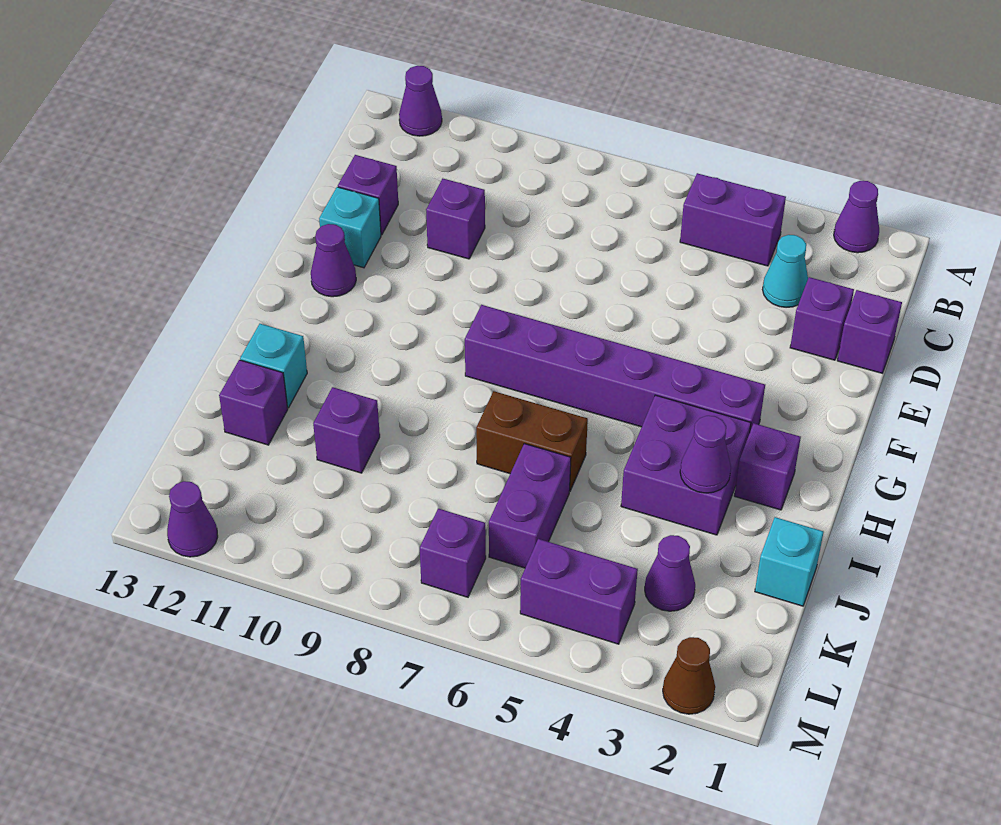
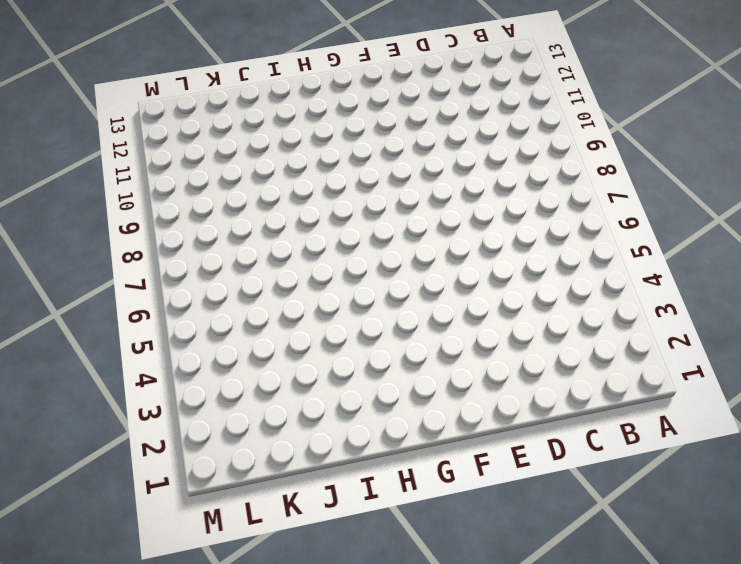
none -> purple cone A2 level 1
none -> purple cone A12 level 1
none -> purple brick B4:B5 level 1

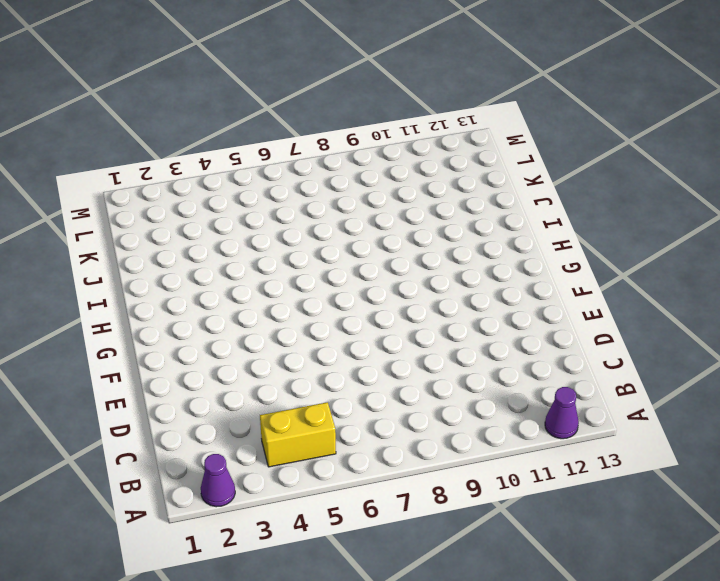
yellow brick B4:B5 level 1 -> purple brick B4:B5 level 1
none -> cyan cone C3 level 1
none -> purple brick D1 level 1
none -> purple brick D2 level 1

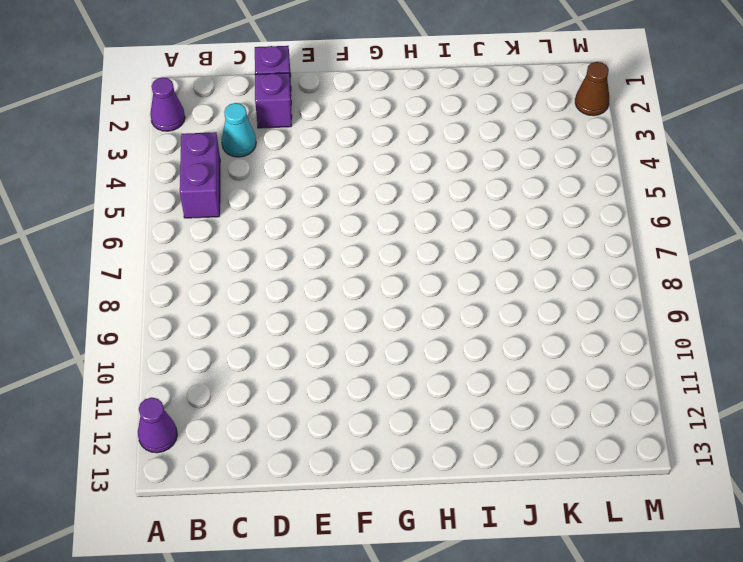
none -> purple brick D10 level 1
none -> purple brick D12 level 1
none -> cyan brick E12 level 1

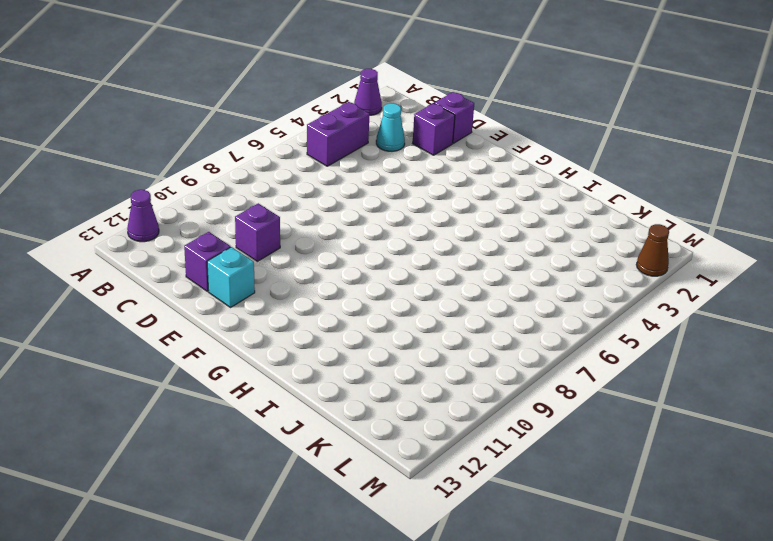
none -> purple cone F12 level 1
none -> purple brick G3:G8 level 1
none -> purple brick H2 level 1

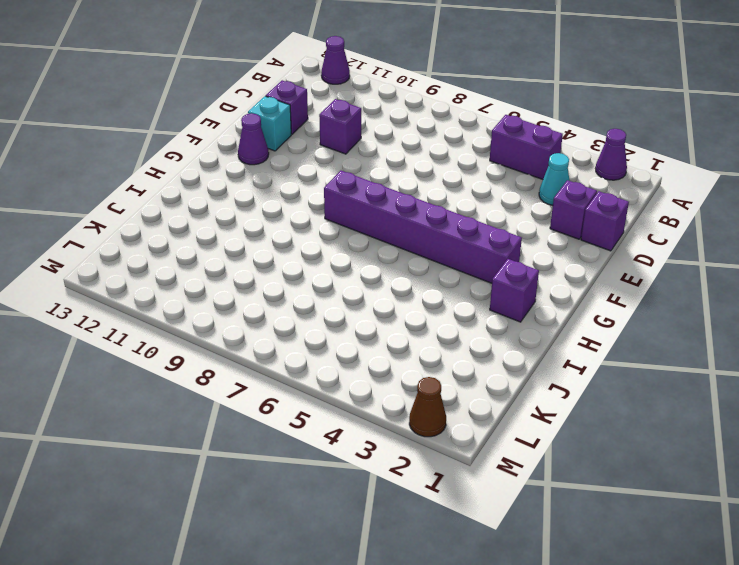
none -> purple brick H3:I4 level 1
none -> brown brick I6:I7 level 1
none -> cyan brick I12 level 1

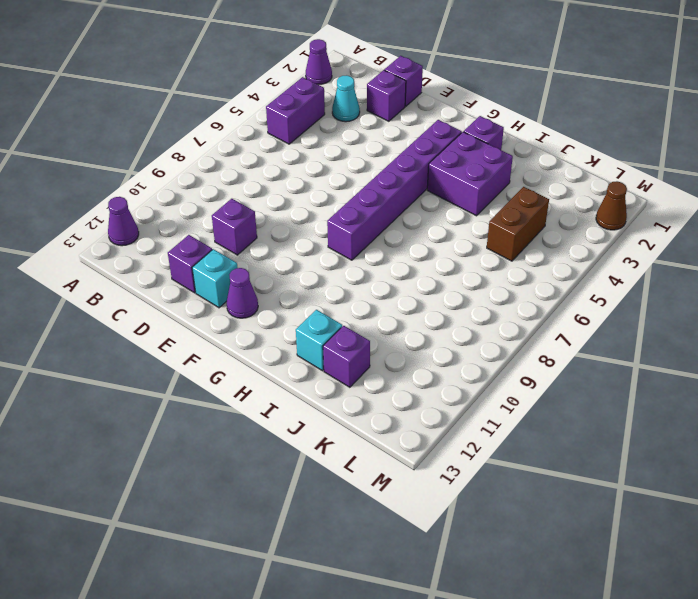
brown brick K4:K5 level 1 -> brown brick I6:I7 level 1
none -> cyan brick J1 level 1
none -> purple brick J6:K6 level 1
none -> purple brick J10 level 1

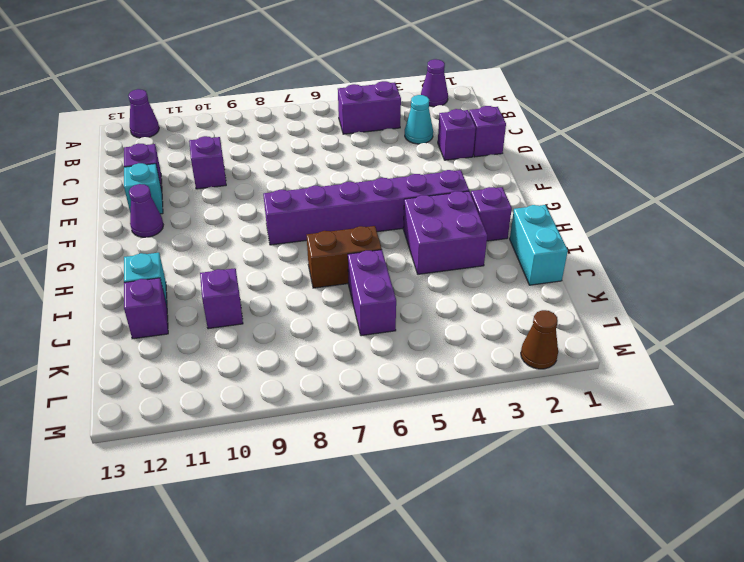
cyan brick I1:J1 level 1 -> cyan brick J1 level 1
none -> purple cone K3 level 1
none -> purple brick L4:L5 level 1
none -> purple brick L7 level 1

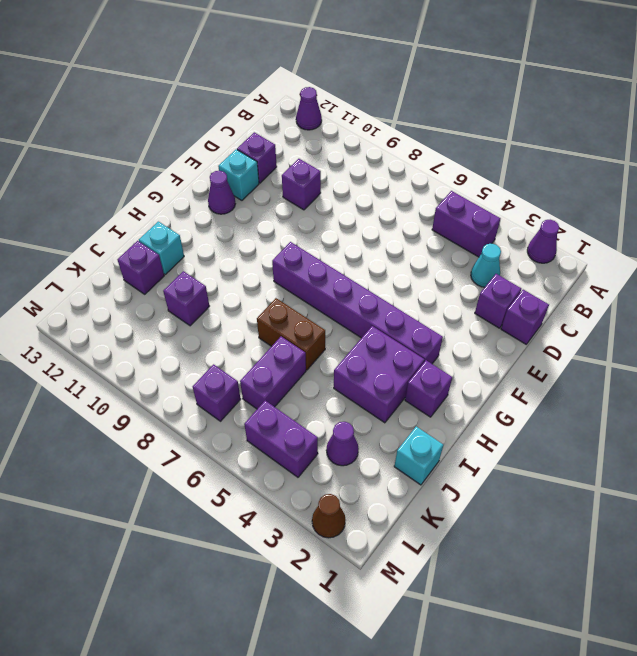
none -> purple cone M12 level 1
none -> purple cone I3 level 2

